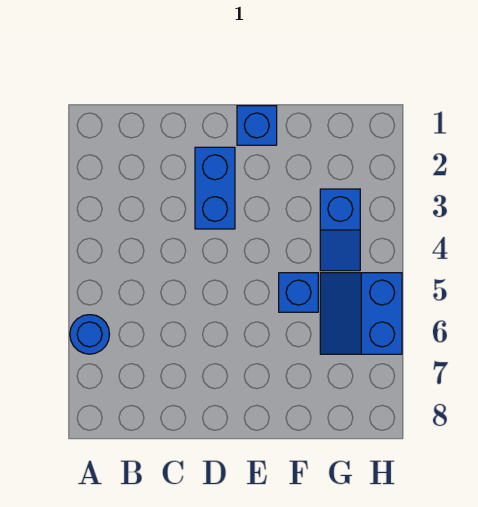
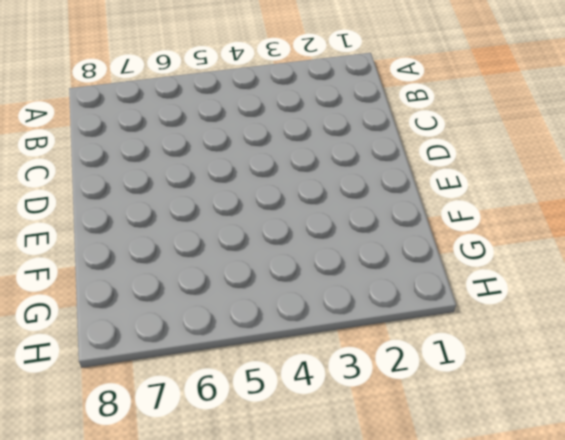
none -> blue round brick A6 level 1
none -> blue brick D2:D3 level 1

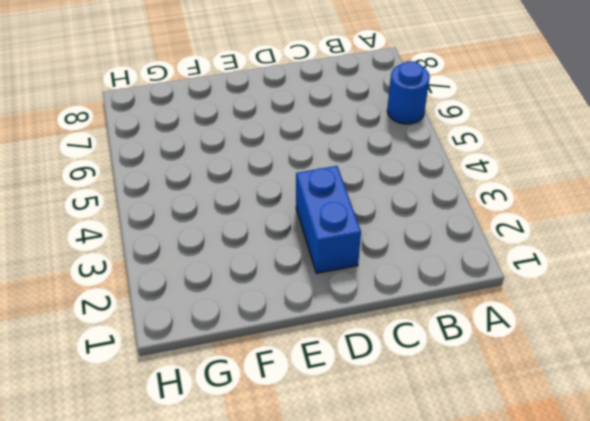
none -> blue brick E1 level 1
none -> blue brick F5 level 1

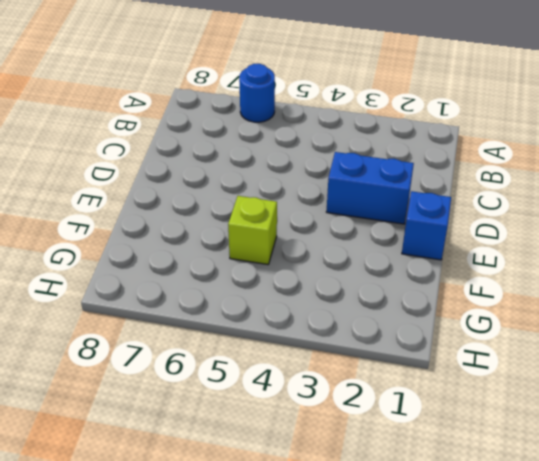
lime brick F5 level 1 -> blue brick F5 level 1
none -> blue slope G3:G4 level 1 top 3
none -> blue slope G5:H6 level 1 top H

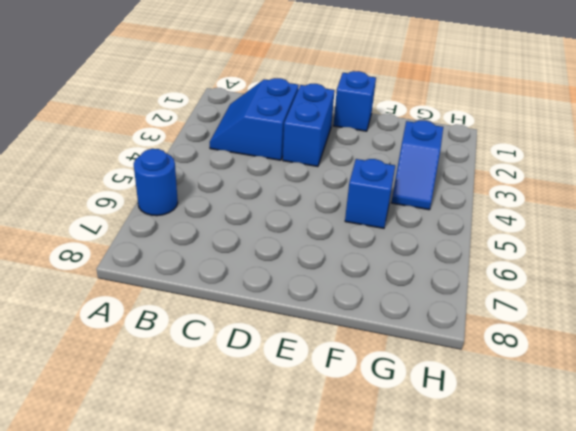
blue slope B2:C3 level 1 top C -> blue slope G5:H6 level 1 top H

